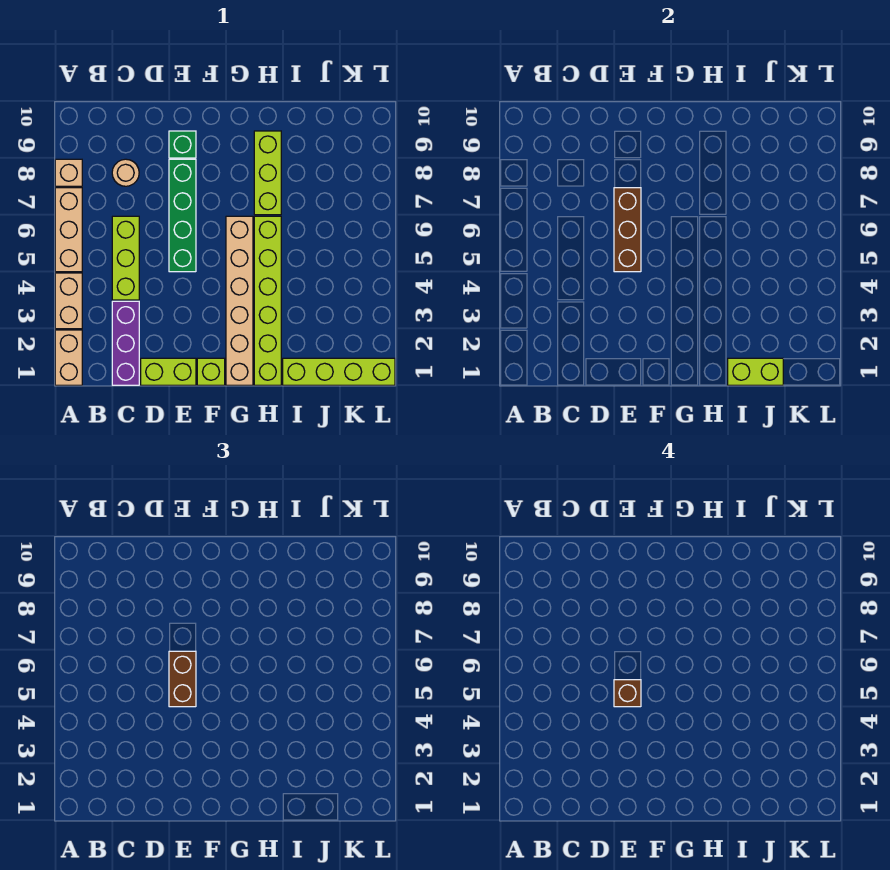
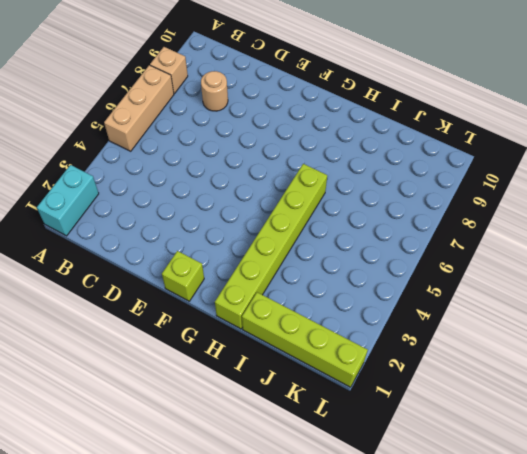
cyan brick A1:A2 level 1 -> tan brick A1:A2 level 1
none -> tan brick A3:A4 level 1
none -> purple brick C1:C3 level 1
none -> lime brick C4:C6 level 1

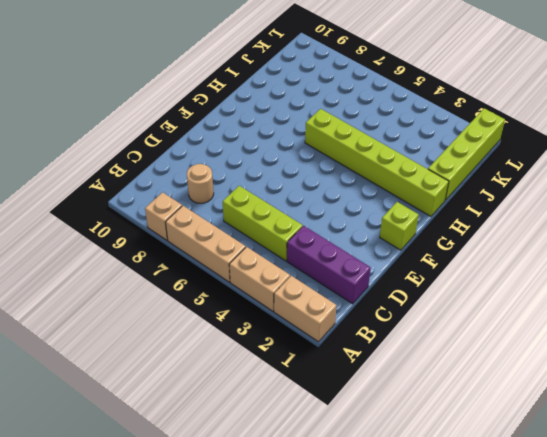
none -> lime brick D1:E1 level 1
none -> green brick E5:E8 level 1
none -> green brick E9 level 1

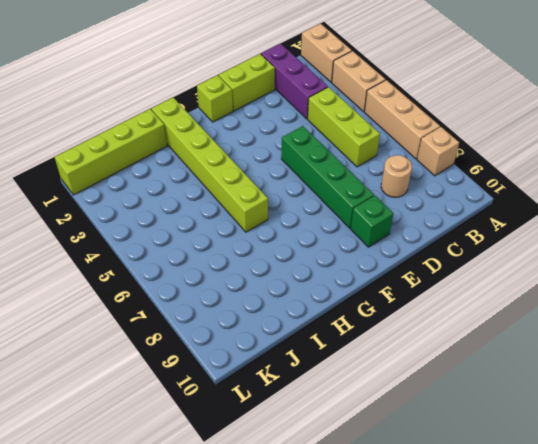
none -> tan brick G1:G6 level 1
none -> lime brick H7:H9 level 1
none -> brown brick E5:E7 level 2

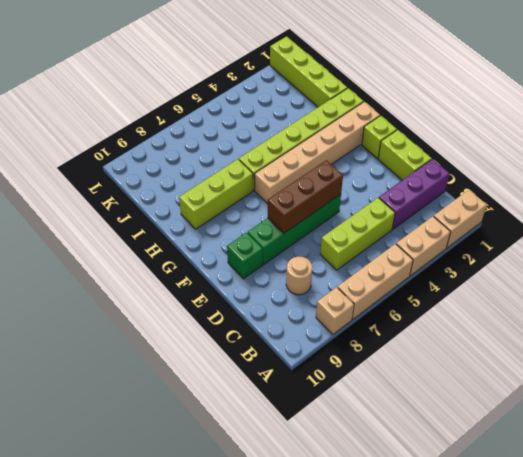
none -> lime brick I1:J1 level 2
none -> brown brick E5:E6 level 3
none -> brown brick E5 level 4

